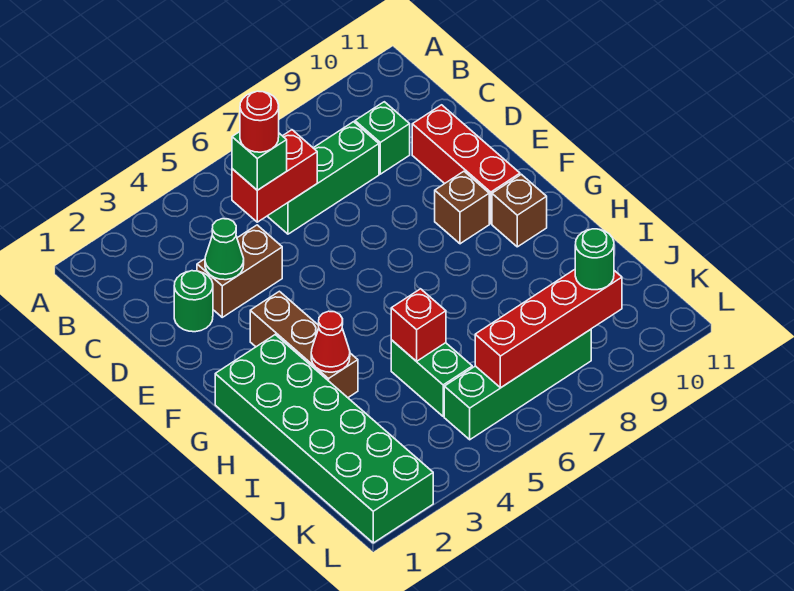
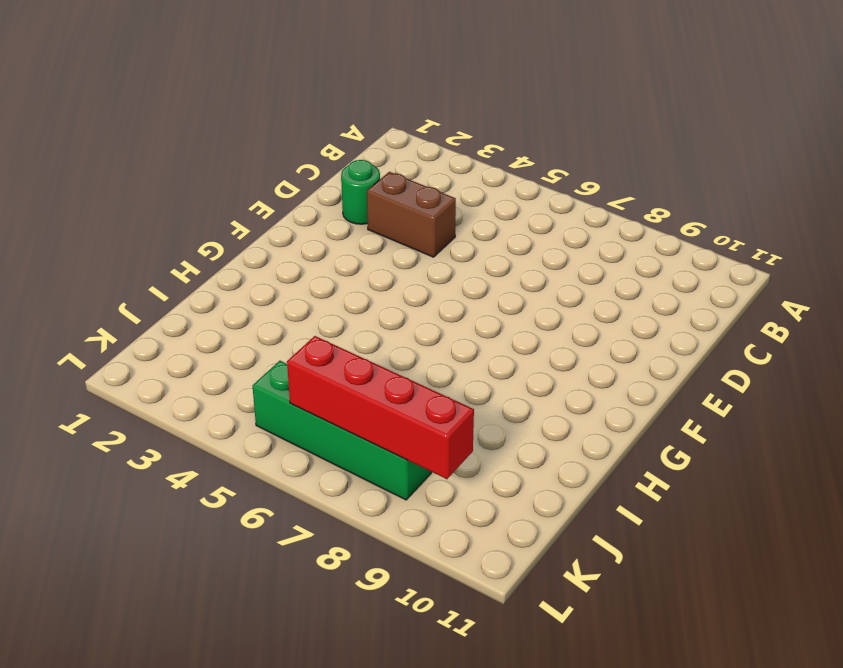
none -> green brick C6:C8 level 1
none -> green brick C9 level 1
none -> red brick D10:F10 level 1

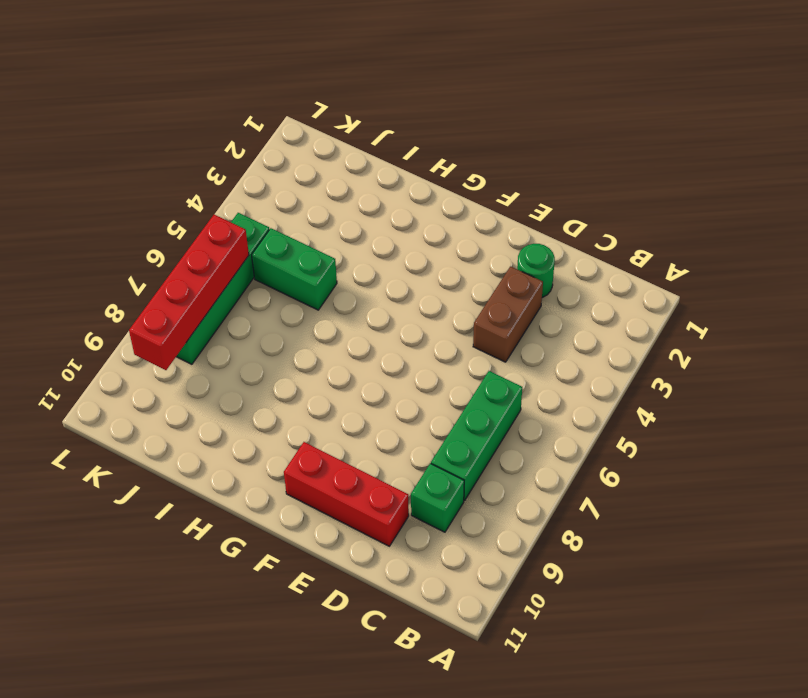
none -> brown brick F3:H3 level 1
none -> brown brick F9 level 1
none -> green brick G1:L2 level 1

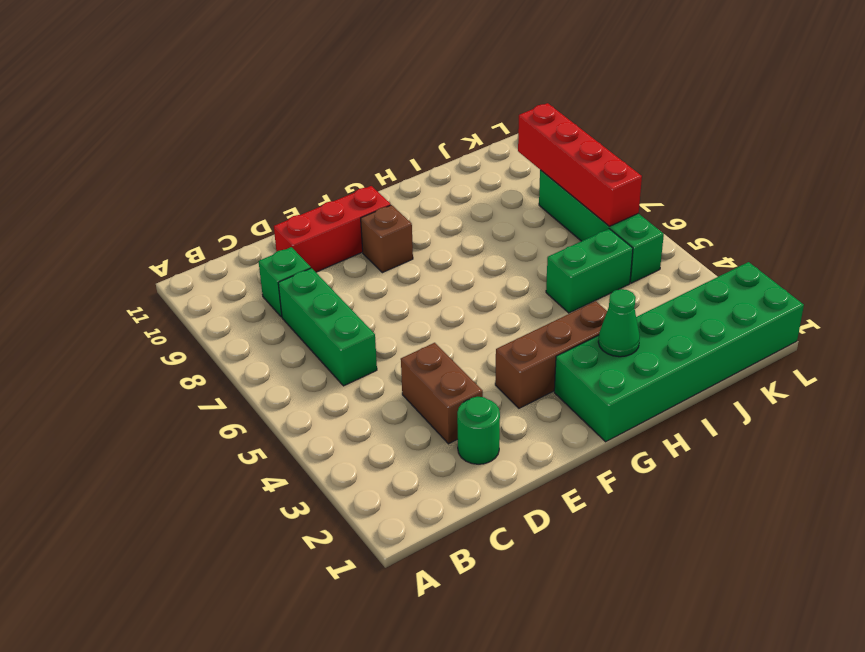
green cone H2 level 2 -> green cone D3 level 2
none -> brown brick G10 level 1
none -> red brick C5:C6 level 2
none -> red cone H3 level 2

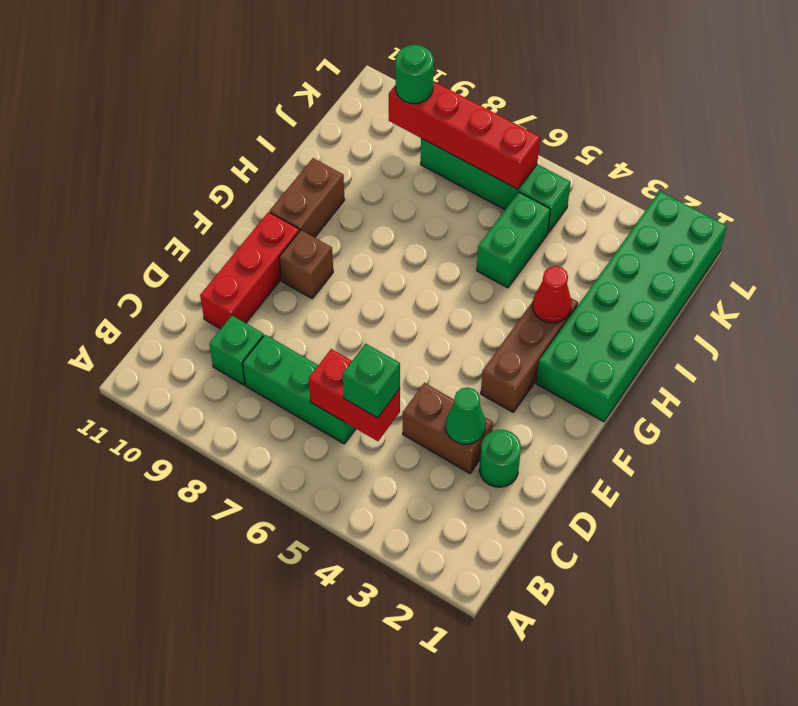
brown brick G10:H10 level 1 -> brown brick G10 level 1
none -> red brick I5 level 2
none -> red round brick C5 level 4

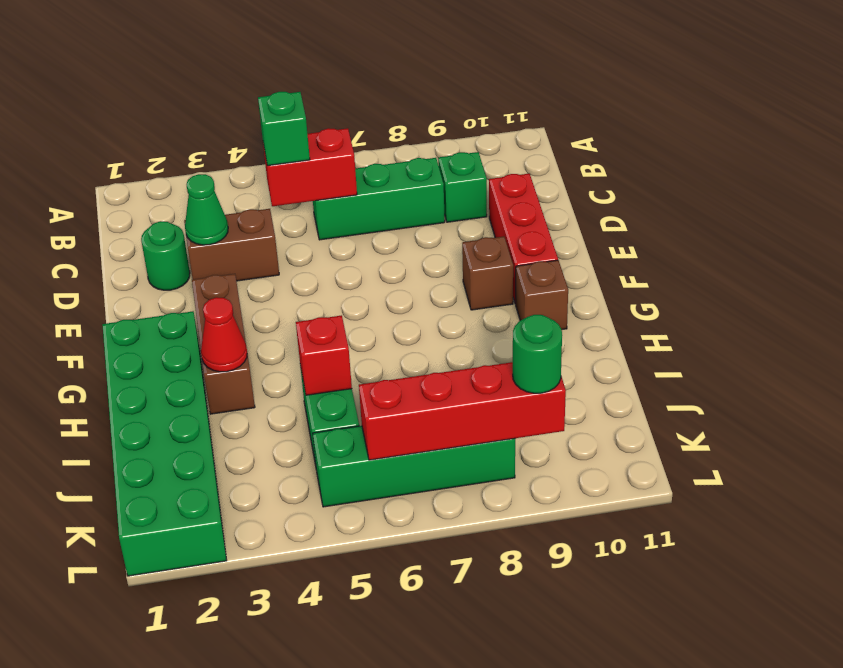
none -> red round brick C5 level 4

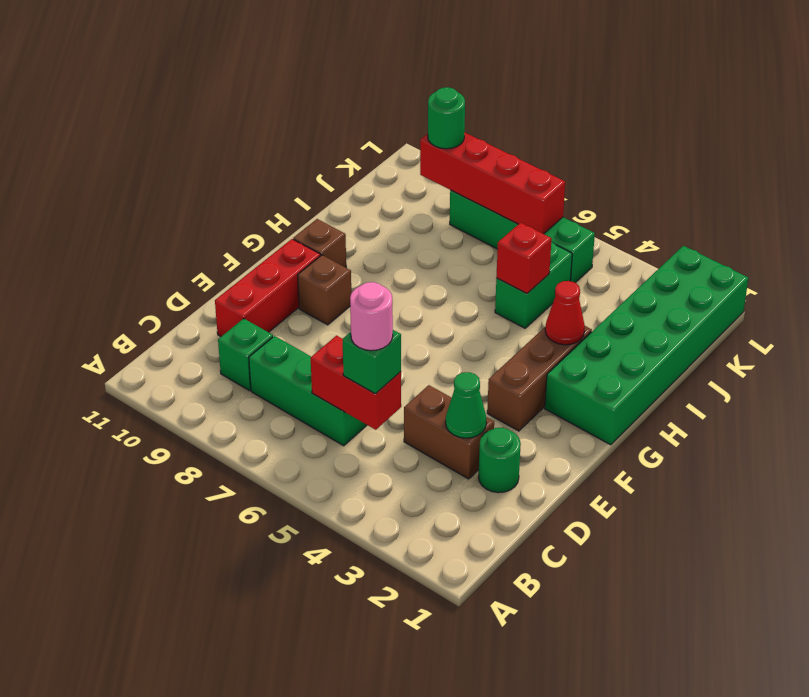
pink round brick C5 level 4 -> red round brick C5 level 4

